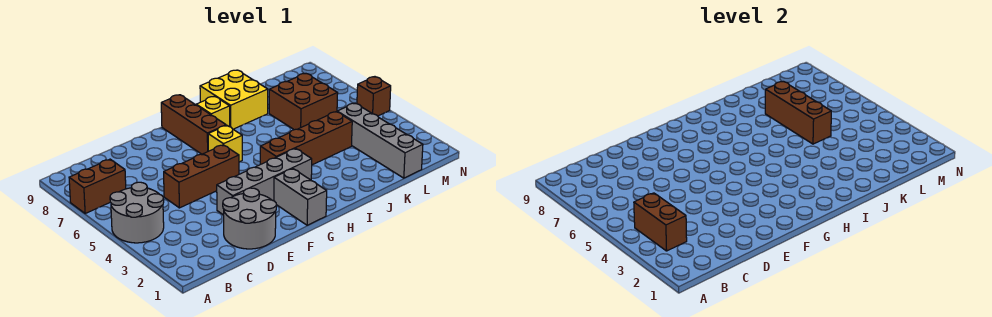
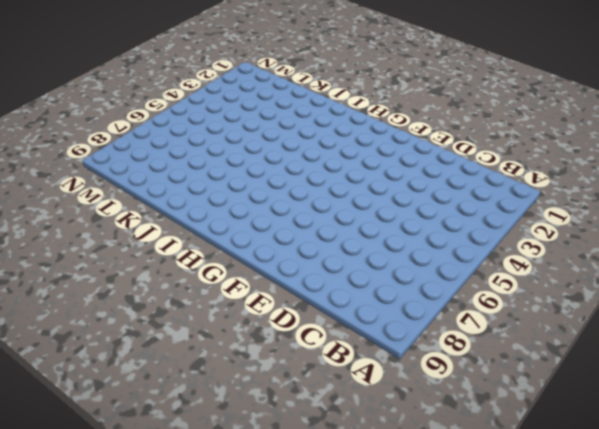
none -> grey round brick A4:B5 level 1
none -> brown brick A7:B7 level 1
none -> grey round brick D1:E2 level 1

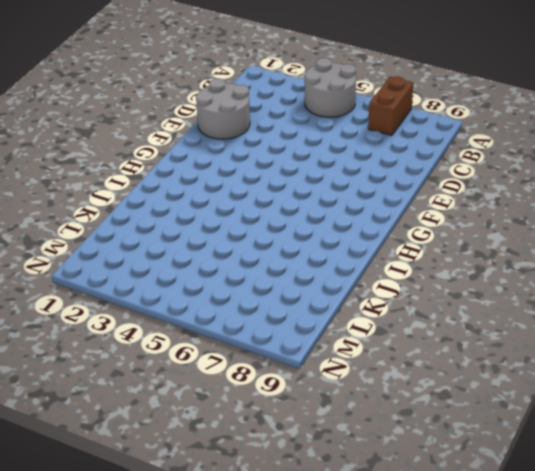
none -> brown brick D5:F5 level 1
none -> grey brick E3:H3 level 1
none -> grey brick G1:G2 level 1

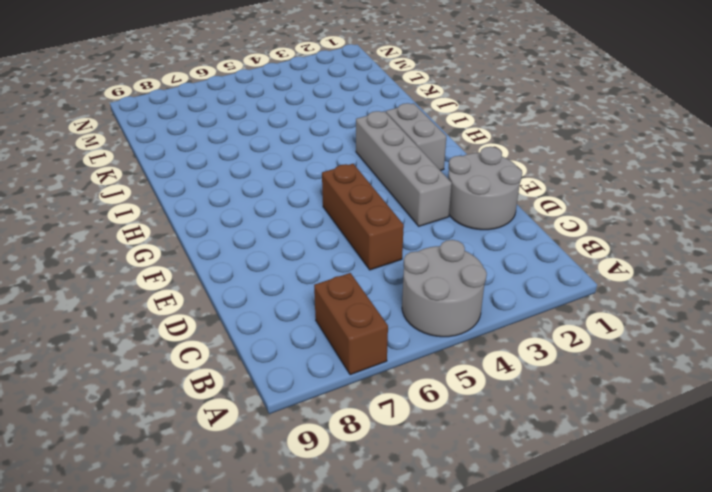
grey brick G2:H2 level 1 -> grey brick G1:G2 level 1
none -> yellow brick G6 level 1
none -> brown brick G7:G9 level 1
none -> brown brick H4:K4 level 1

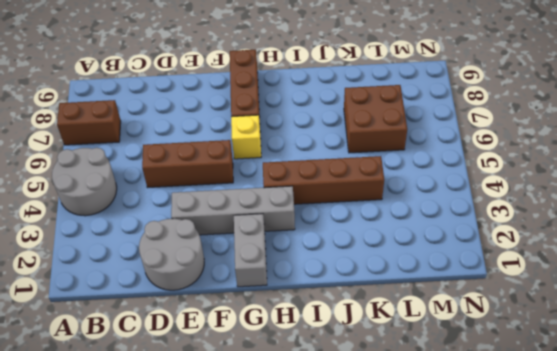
none -> yellow brick H8 level 1
none -> yellow brick I8:J9 level 1
none -> grey brick L1:L4 level 1

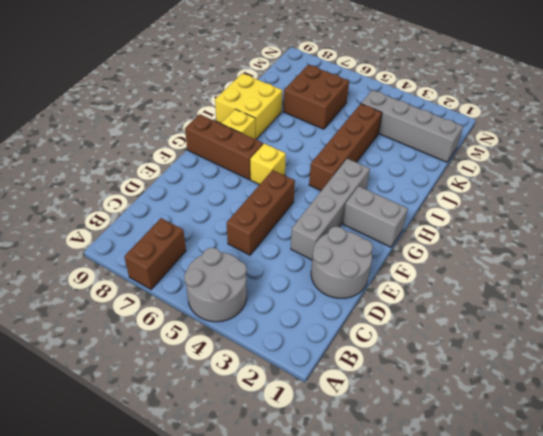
none -> brown brick N5 level 1
none -> brown brick B3:B4 level 2
none -> brown brick K5:K7 level 2

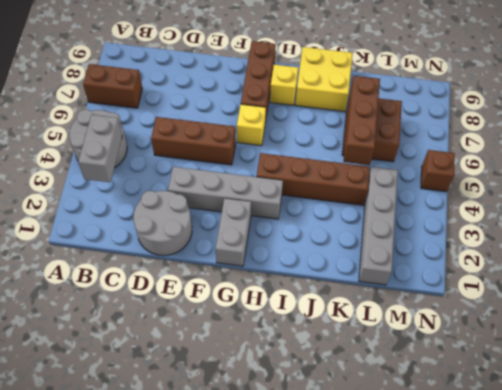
grey brick B3:B4 level 2 -> brown brick B3:B4 level 2

